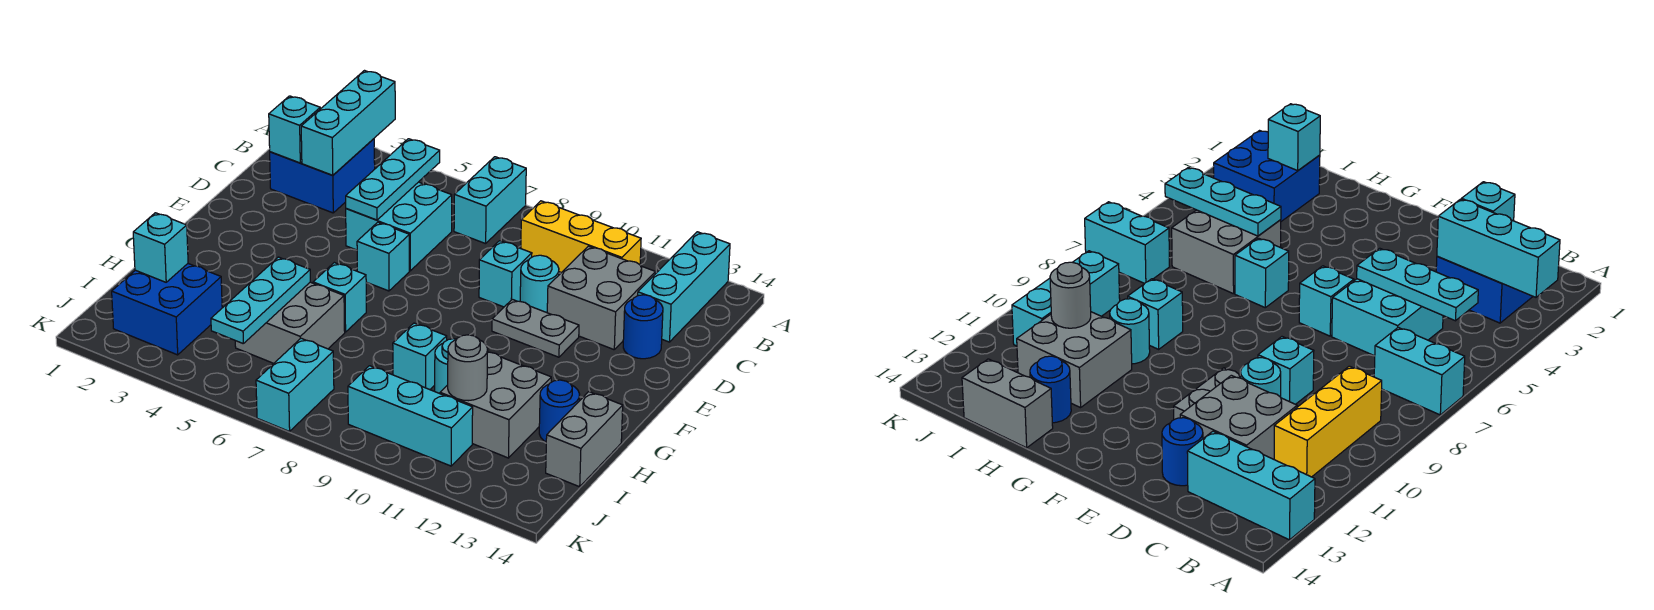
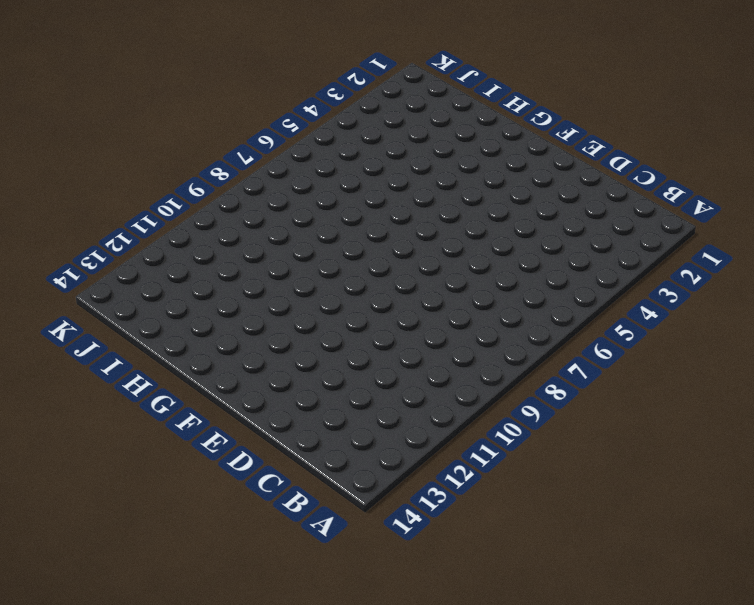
none -> cyan brick A7:B7 level 1
none -> cyan brick A13:C13 level 1
none -> blue brick B2:C3 level 1

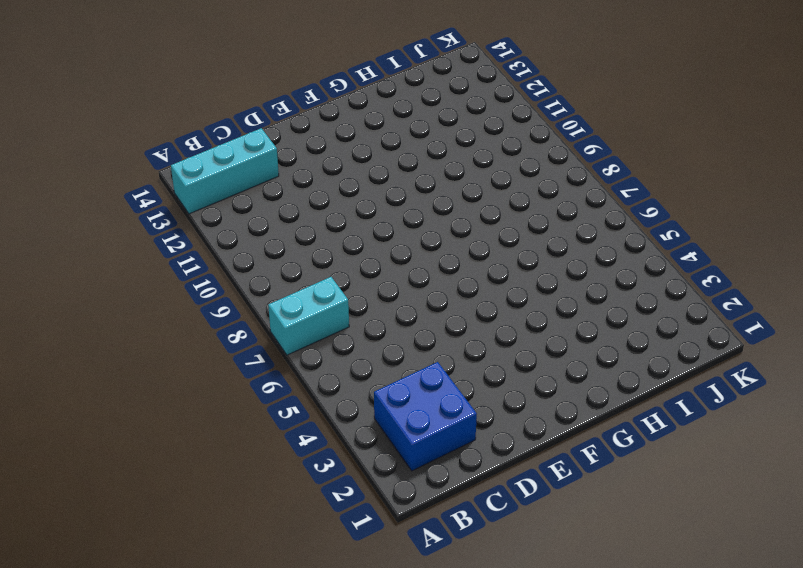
none -> yellow brick B9:B11 level 1
none -> cyan brick C5:D6 level 1
none -> grey brick C11:D12 level 1

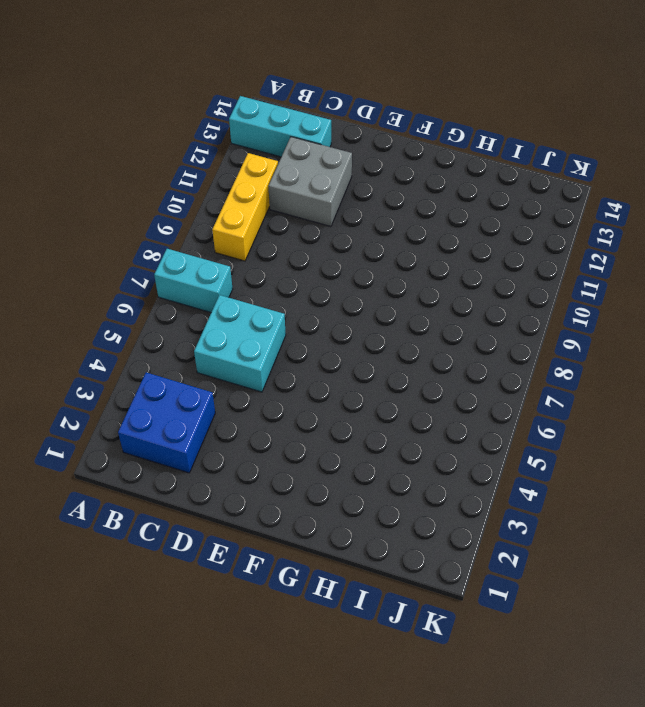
none -> cyan brick D9 level 1
none -> cyan round brick D10 level 1
none -> blue round brick D13 level 1

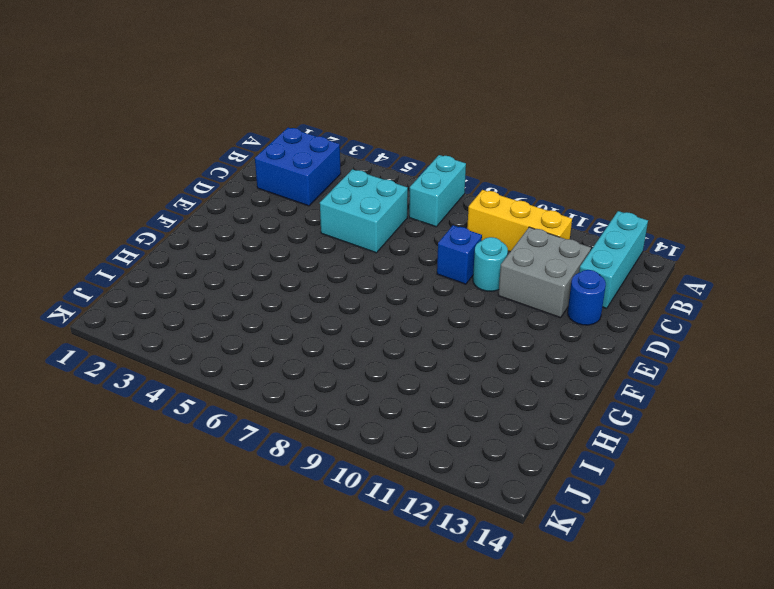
blue brick D9 level 1 -> cyan brick D9 level 1
none -> cyan brick E6 level 1
none -> grey plate E10:E11 level 1
none -> cyan brick G6 level 1

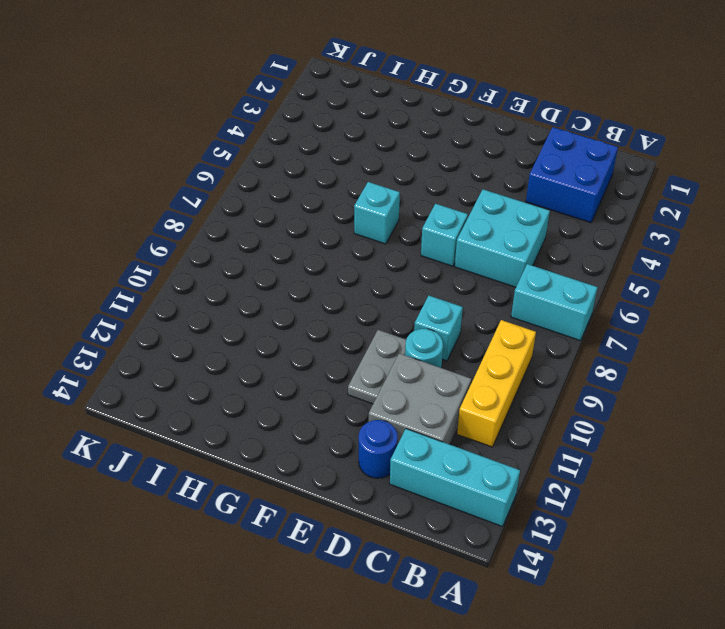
none -> grey brick H5:I6 level 1
none -> cyan brick H9 level 1
none -> cyan round brick H10 level 1

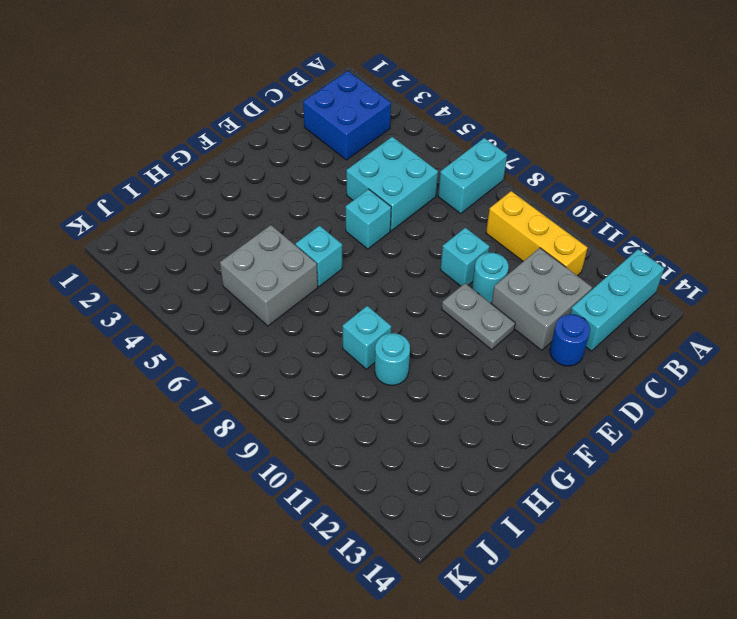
none -> grey brick H11:I12 level 1
none -> blue round brick H13 level 1
none -> grey brick H14:I14 level 1

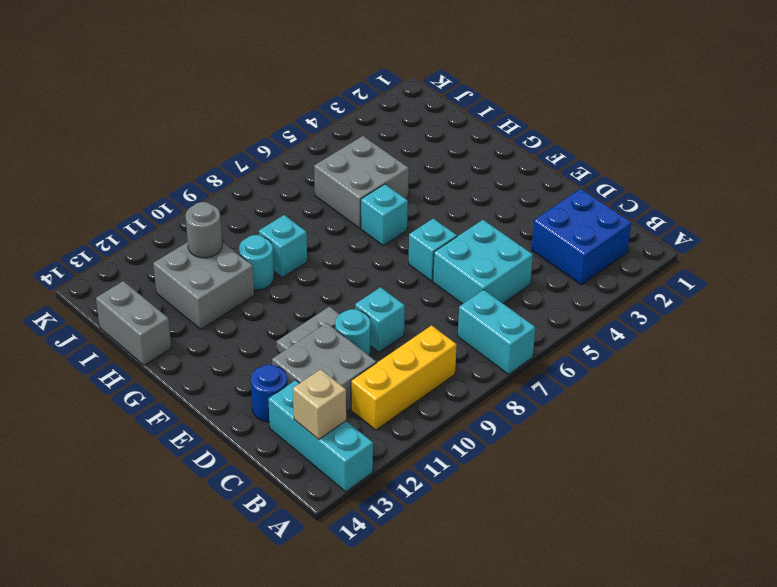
tan brick B13 level 2 -> none
none -> blue round brick H13 level 1
none -> blue brick I2:J3 level 1
none -> cyan brick J7:K7 level 1

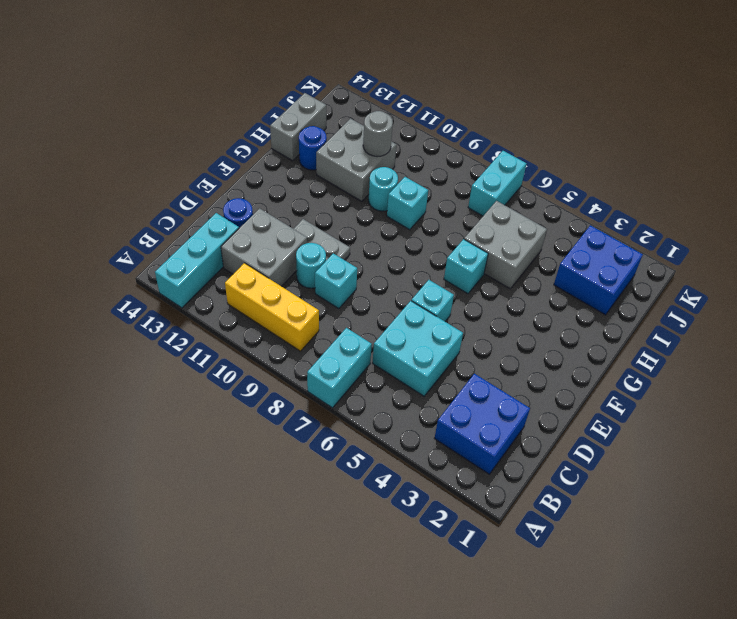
none -> cyan brick J9:J11 level 1
none -> cyan brick A3:C3 level 2
none -> cyan plate B5:D5 level 2

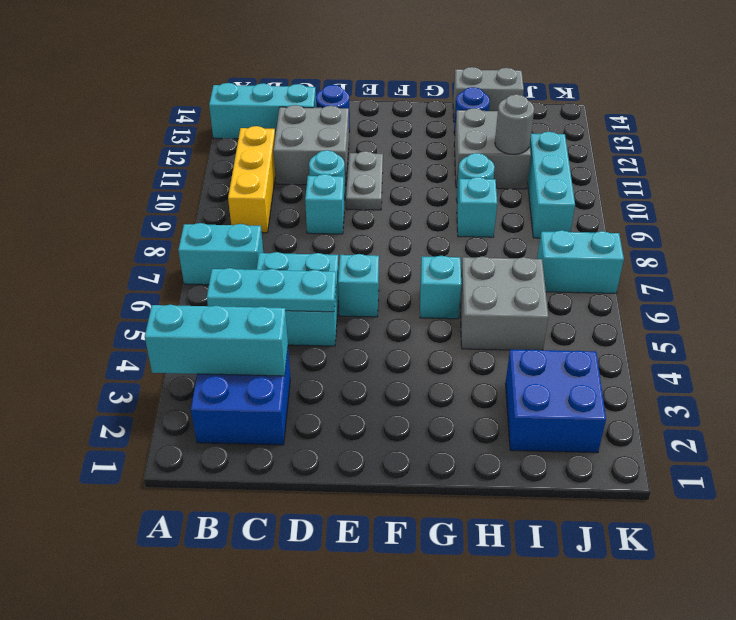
none -> cyan brick C2 level 2
none -> cyan plate H5:J5 level 2
none -> cyan brick I2 level 2

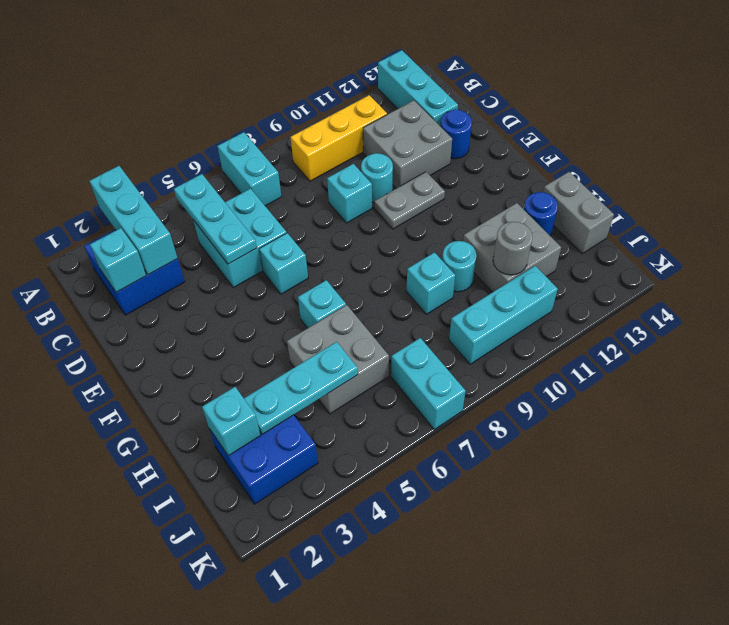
cyan plate I3:I5 level 2 -> cyan plate H5:J5 level 2

